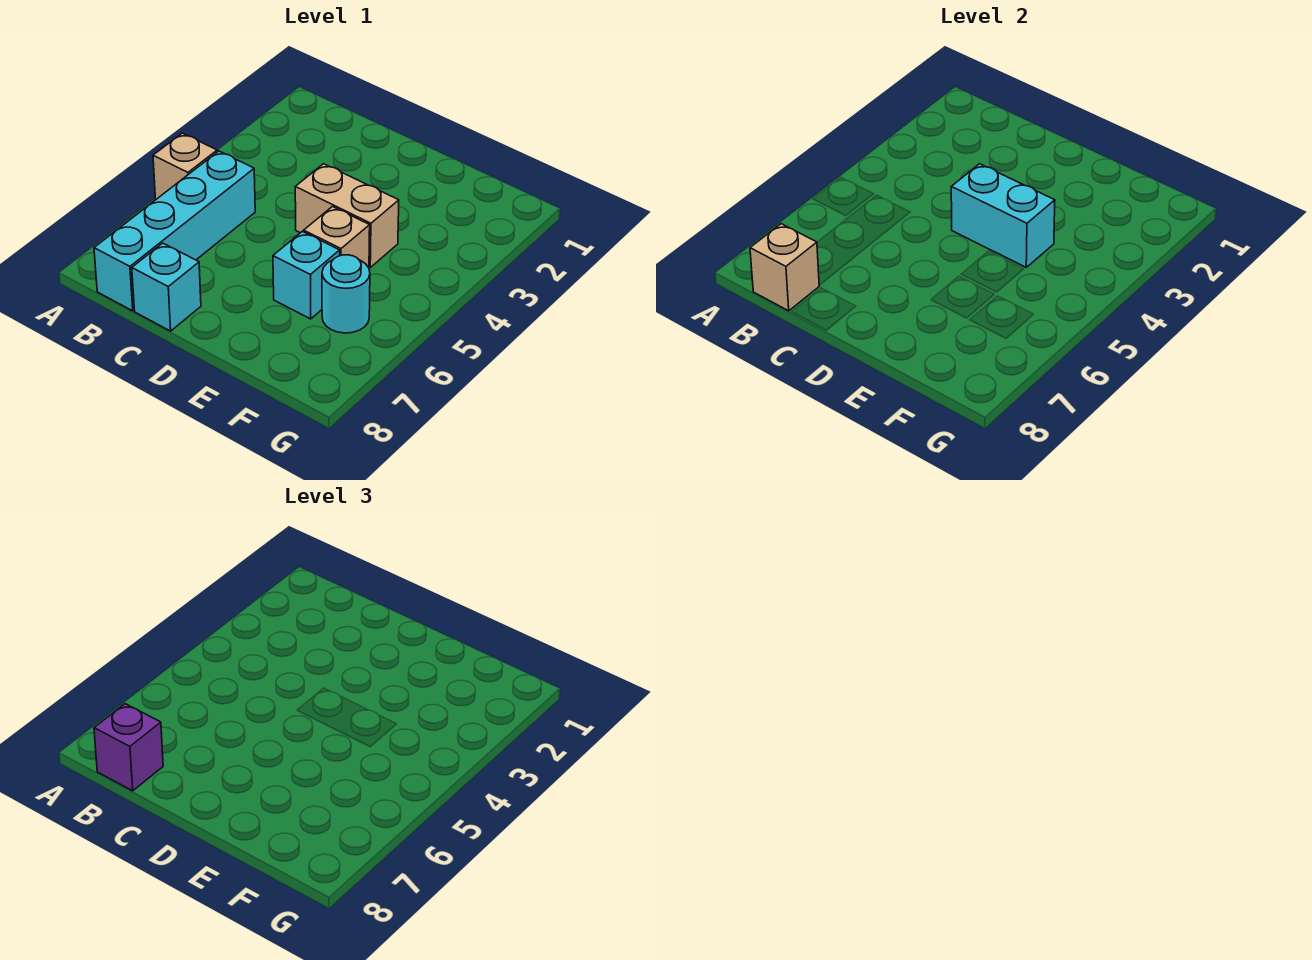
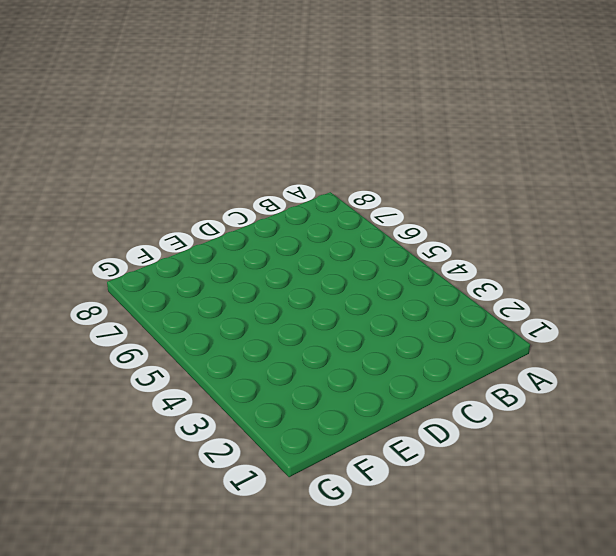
none -> tan brick A5 level 1
none -> cyan brick B5:B8 level 1

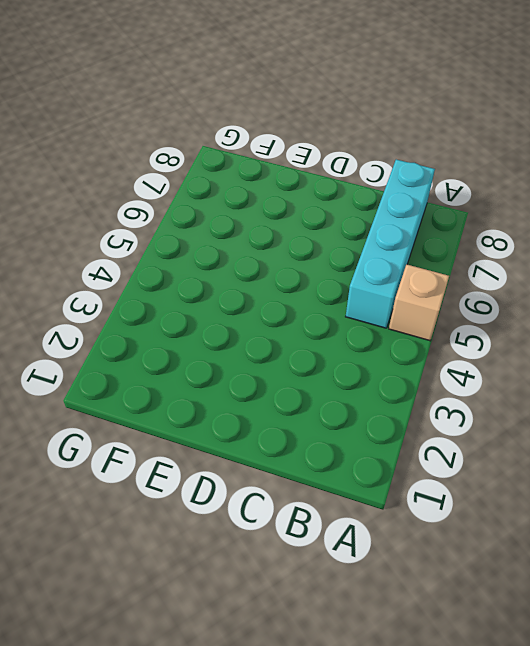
none -> cyan brick C8 level 1
none -> tan brick D4:E4 level 1

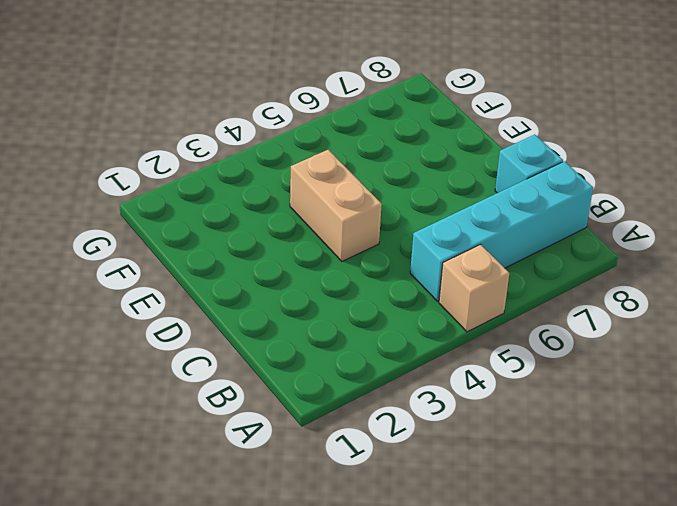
none -> tan brick E5 level 1
none -> cyan brick E6 level 1

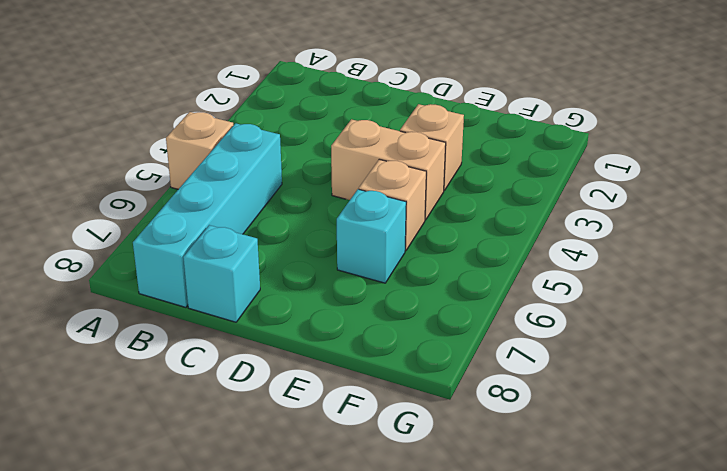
tan brick E3 level 1 -> tan brick B8 level 2
none -> cyan round brick F6 level 1
none -> cyan brick D4:E4 level 2

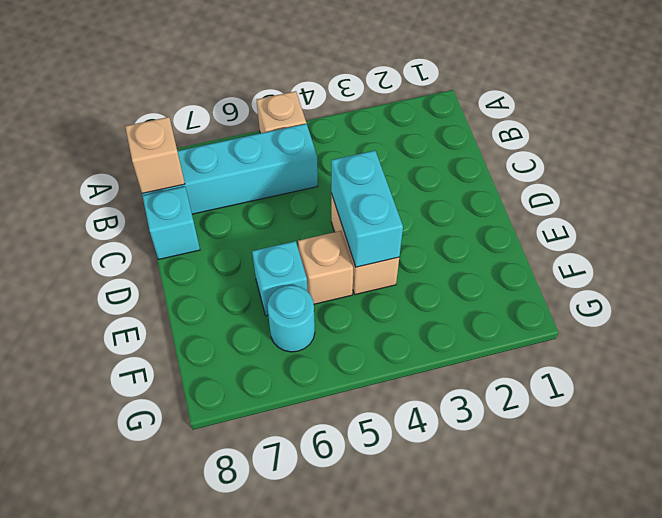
none -> purple brick B8 level 3

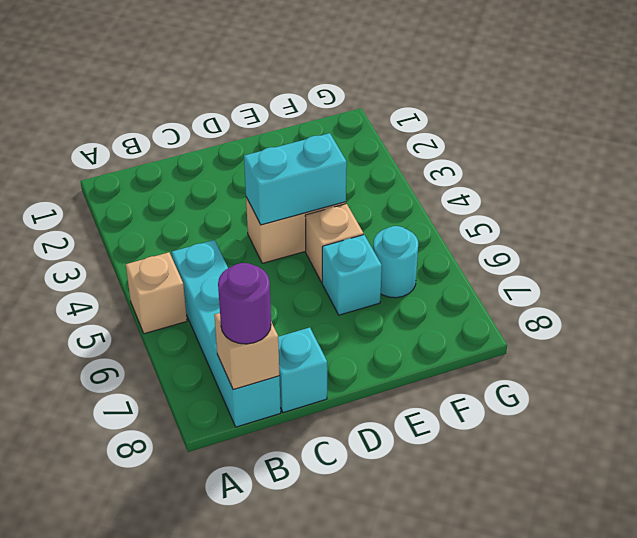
purple round brick B8 level 3 -> purple brick B8 level 3

